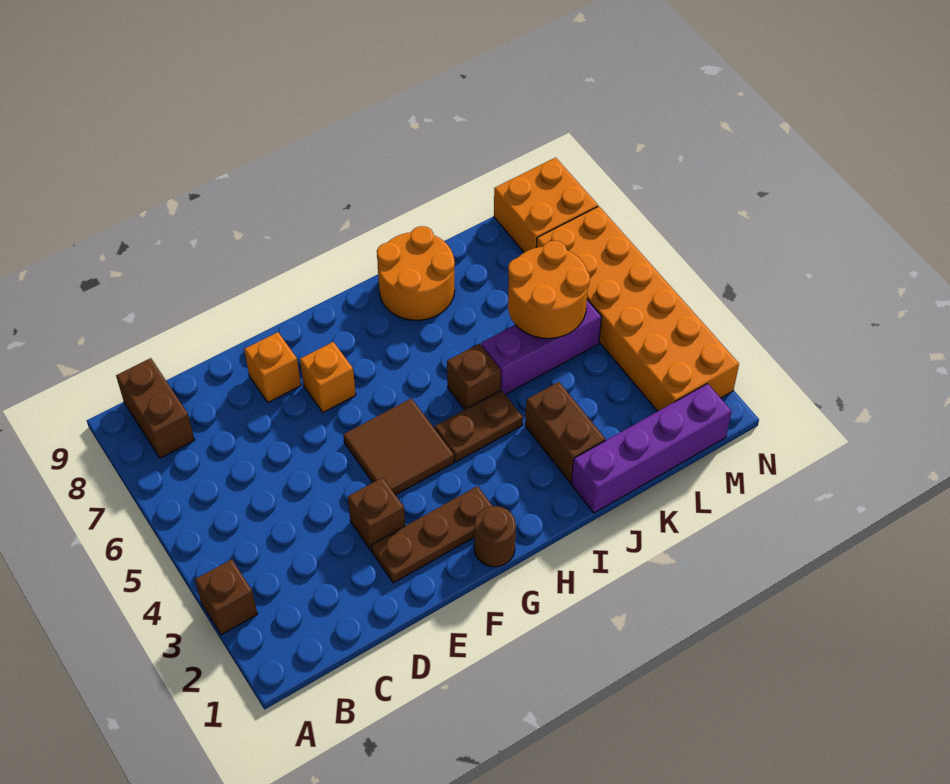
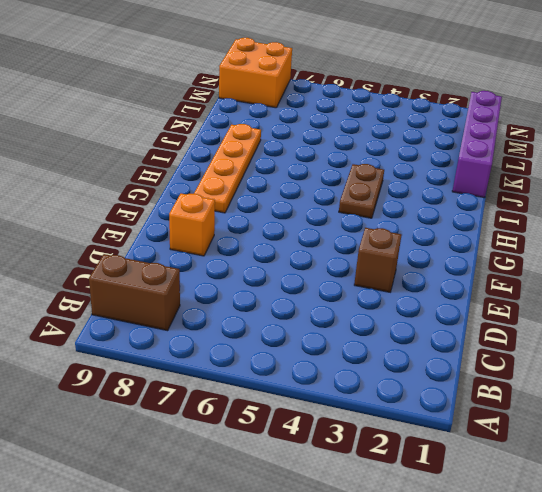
orange plate G8:J8 level 1 -> orange round brick I8:J9 level 1
none -> brown brick A3 level 1
none -> brown plate E2:G2 level 1
none -> brown tile F4:G5 level 1

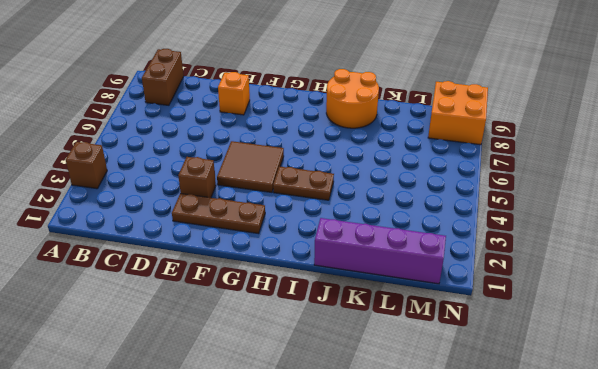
none -> orange brick F7 level 1
none -> brown round brick G1 level 1
none -> brown brick I5 level 1

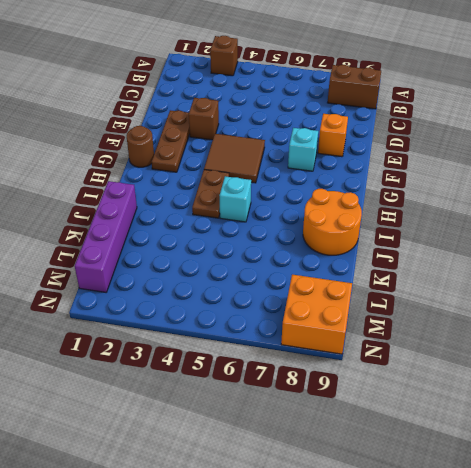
cyan brick F7 level 1 -> orange brick F7 level 1
cyan brick I5 level 1 -> brown brick I5 level 1
none -> brown brick J2:J3 level 1
none -> purple brick J5:L5 level 1
none -> orange brick M2:N7 level 1

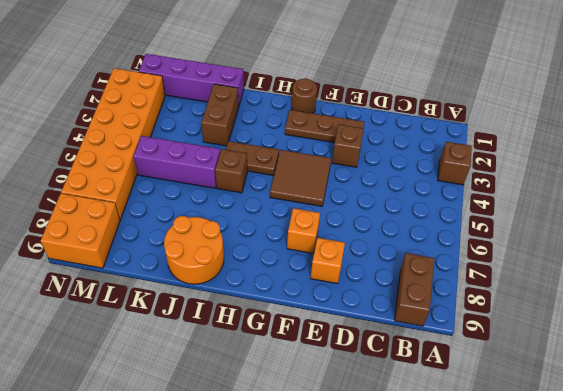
none -> orange round brick K5:L6 level 2

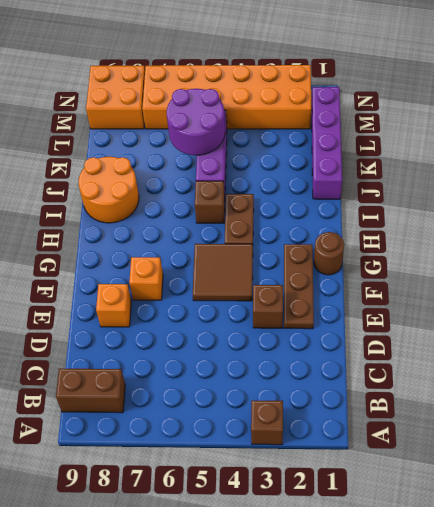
purple round brick K5:L6 level 2 -> orange round brick K5:L6 level 2
none -> brown brick J2:J3 level 1

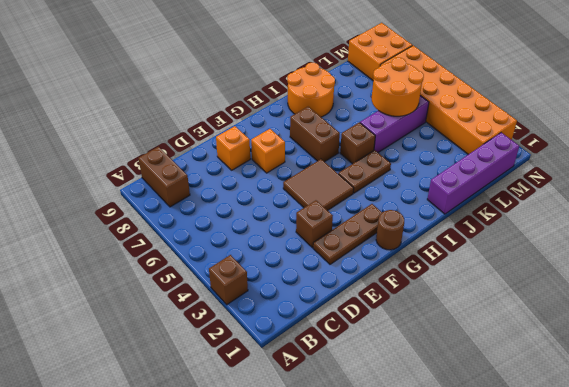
brown brick H6:H7 level 1 -> brown brick J2:J3 level 1

